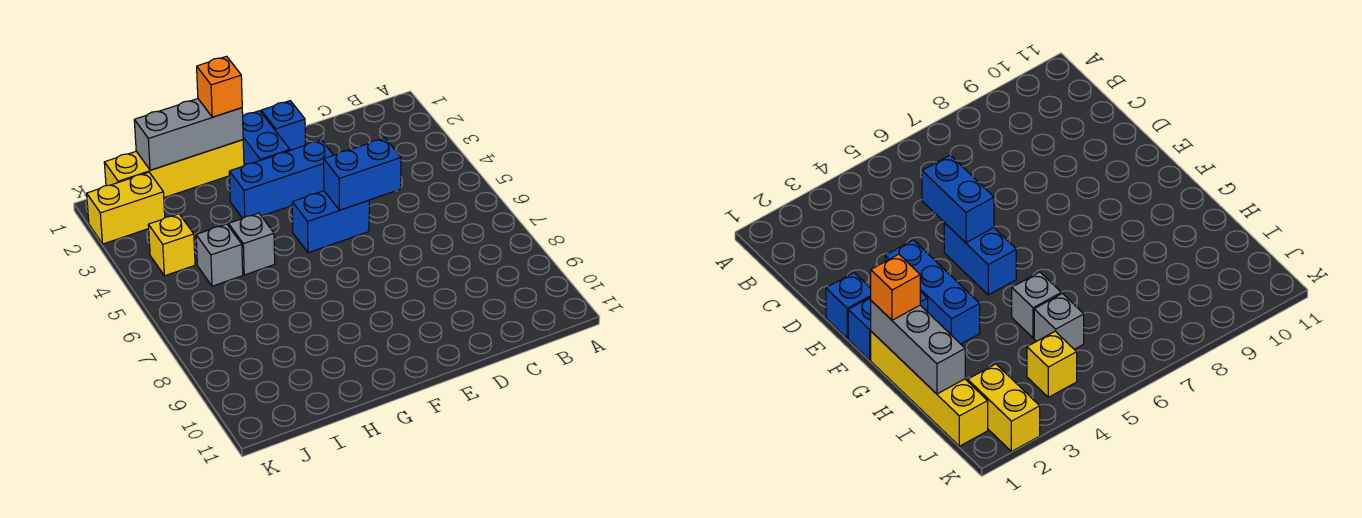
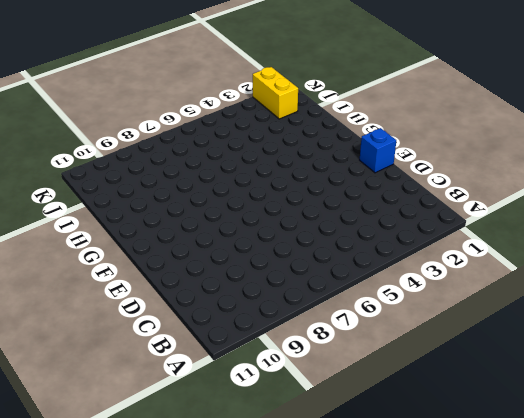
none -> blue brick E3:G3 level 1
none -> blue brick E5:F5 level 1
none -> blue brick F1:F2 level 1

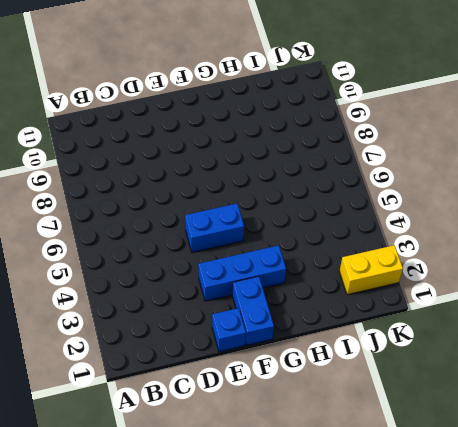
none -> yellow brick G1:J1 level 1
none -> grey brick H5 level 1
none -> grey brick I5 level 1

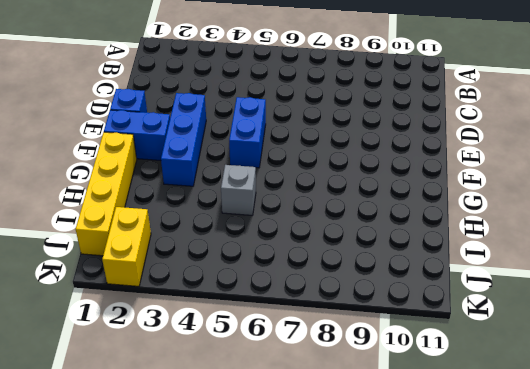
none -> grey brick I5 level 1
none -> yellow brick J4 level 1
none -> blue brick D5:E5 level 2

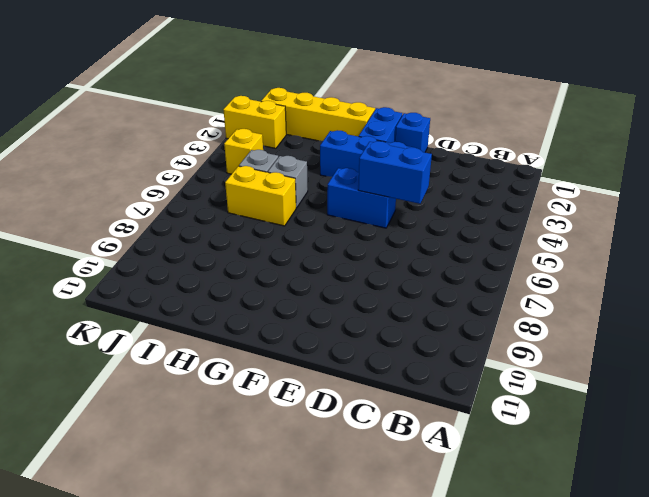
yellow brick H6:I6 level 1 -> none
none -> grey brick G1:I1 level 2
none -> orange brick G1 level 3

